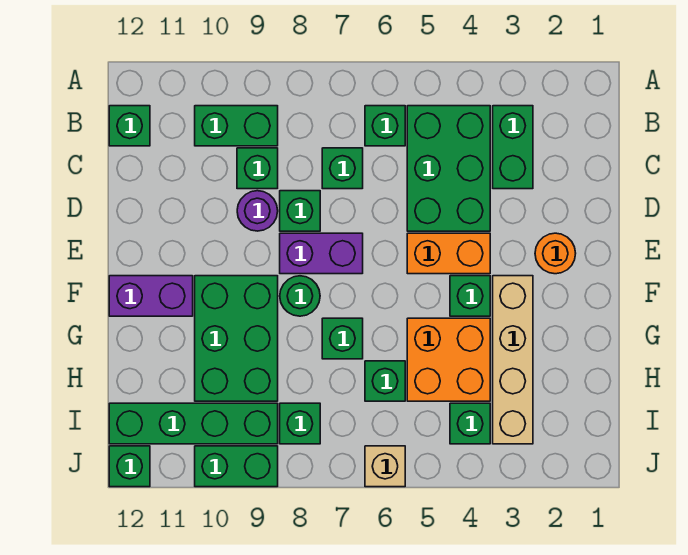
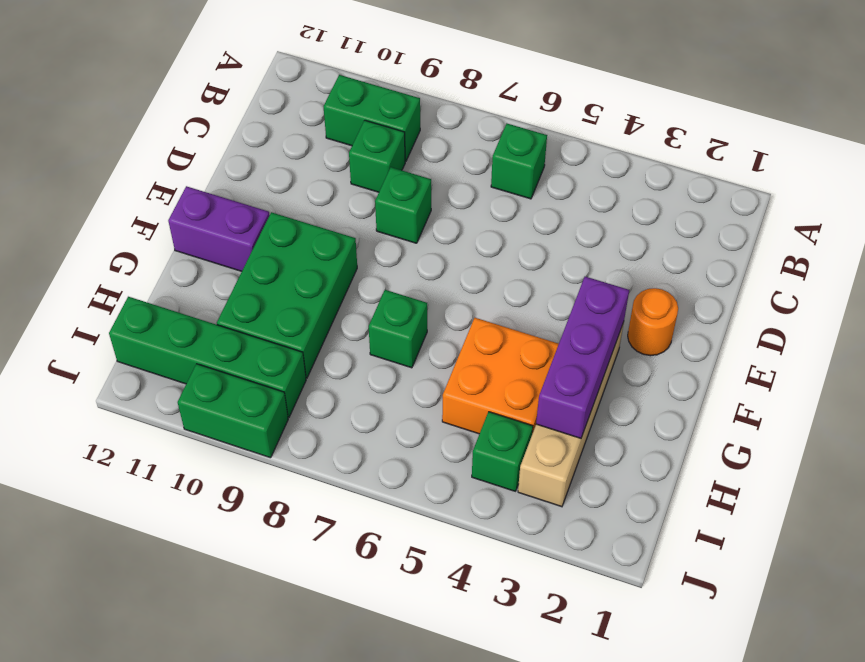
purple brick F3:H3 level 2 -> none
none -> green brick B3:C3 level 1
none -> green brick B4:D5 level 1
none -> green brick B12 level 1

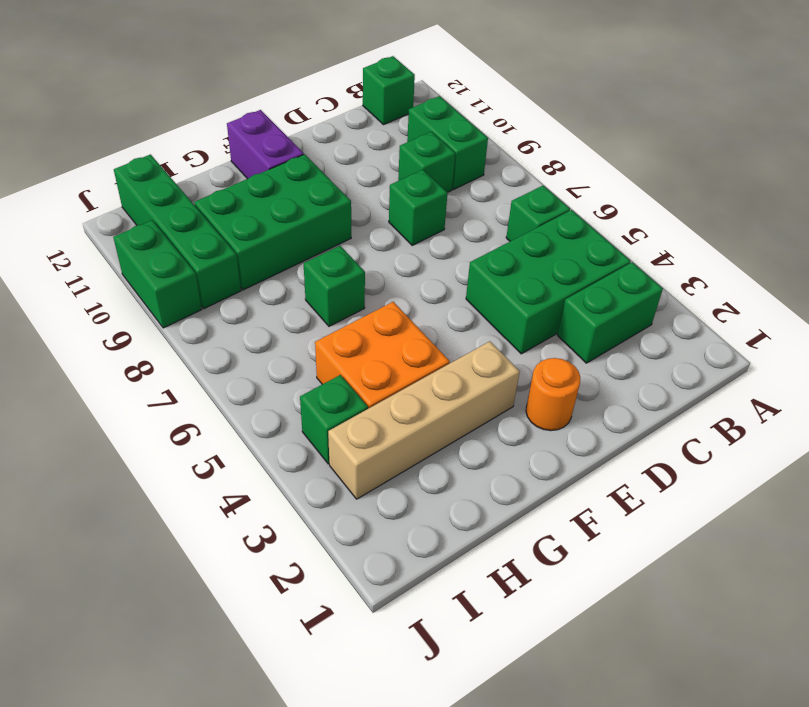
none -> green brick C7 level 1
none -> purple round brick D9 level 1
none -> orange brick E4:E5 level 1

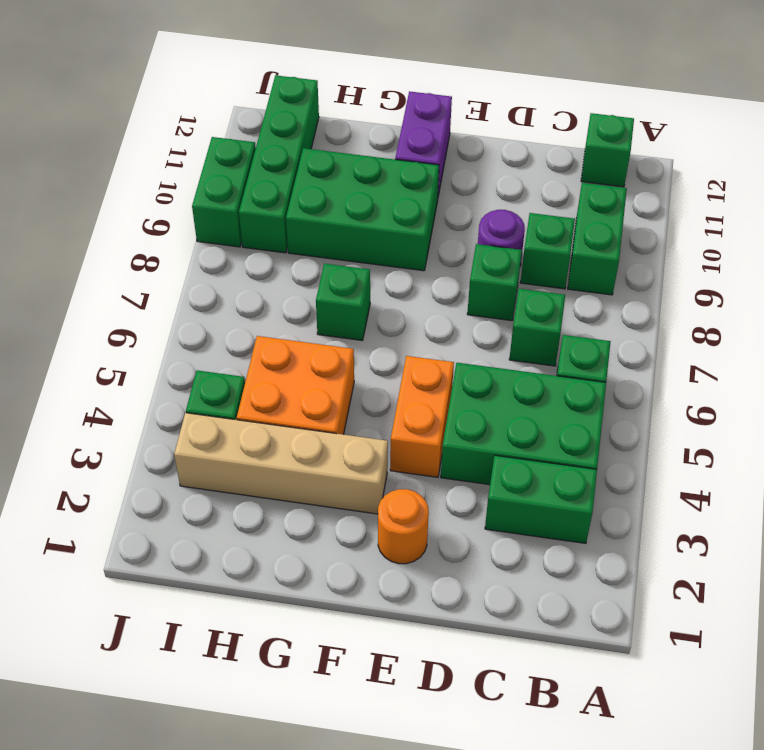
none -> purple brick E7:E8 level 1
none -> green brick F4 level 1
none -> green round brick F8 level 1

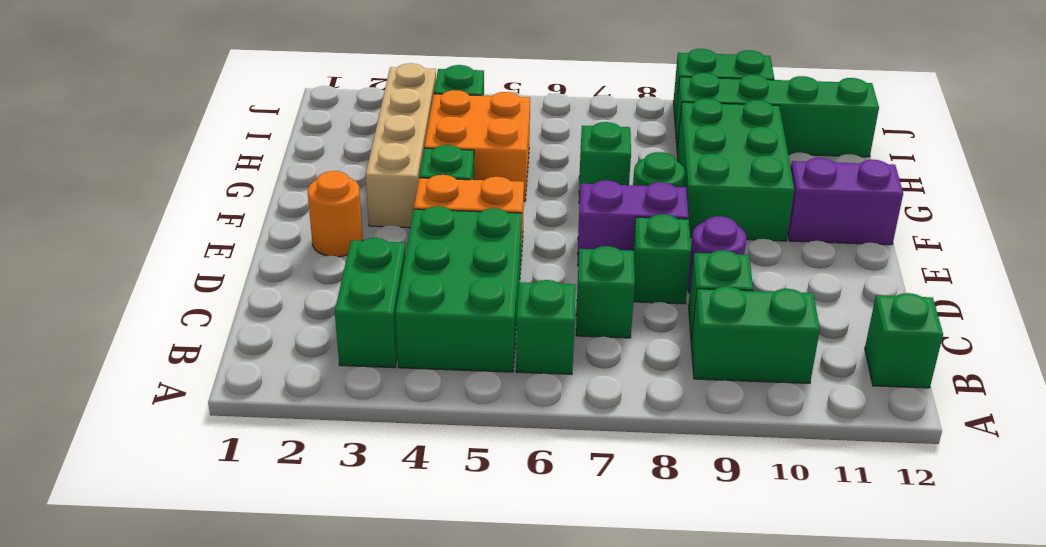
none -> green brick H6 level 1
none -> green brick I8 level 1
none -> tan brick J6 level 1

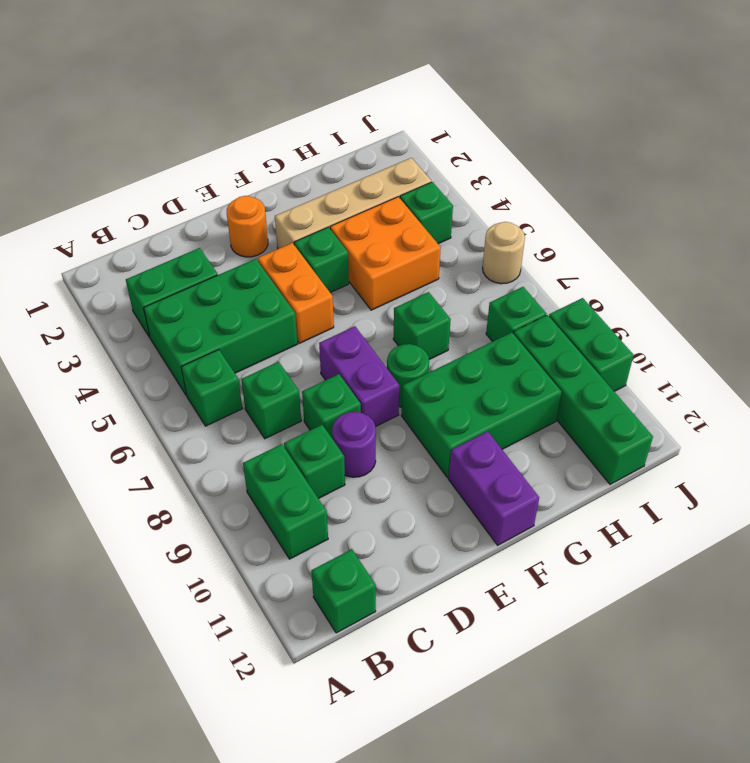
tan round brick J6 level 1 -> tan brick J6 level 1
none -> green brick H6 level 1
none -> green brick J12 level 1

